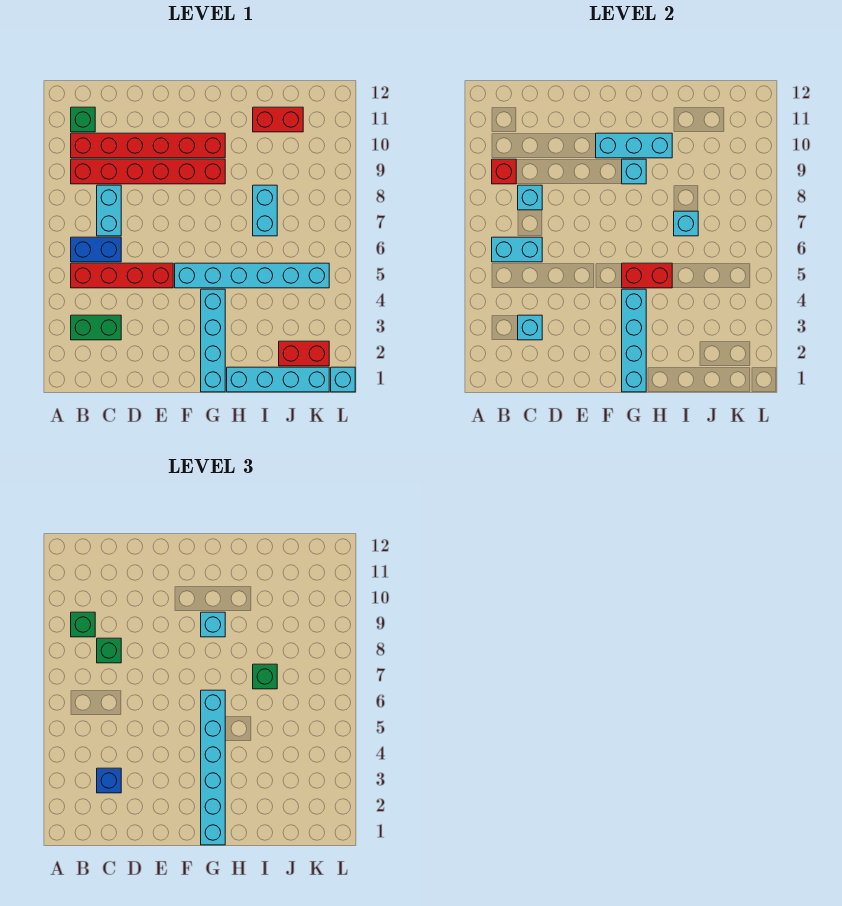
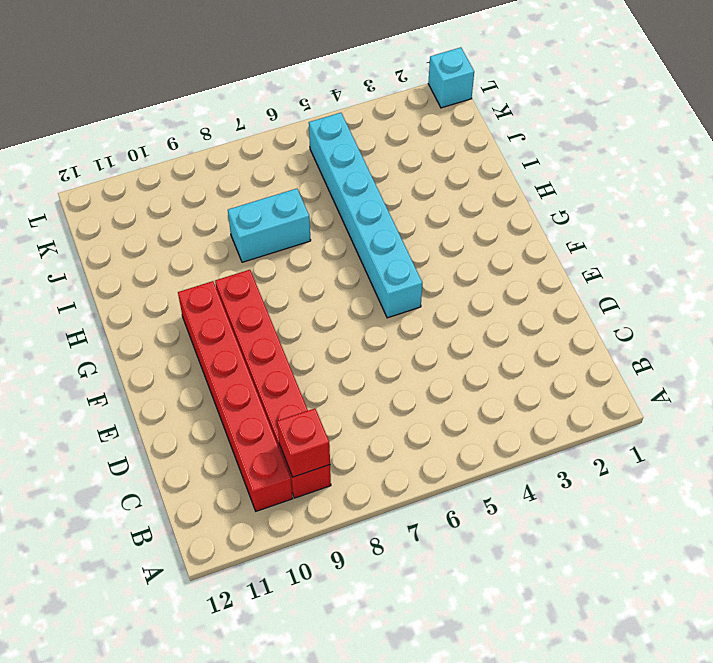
none -> green brick B3:C3 level 1
none -> red brick B5:E5 level 1
none -> blue brick B6:C6 level 1

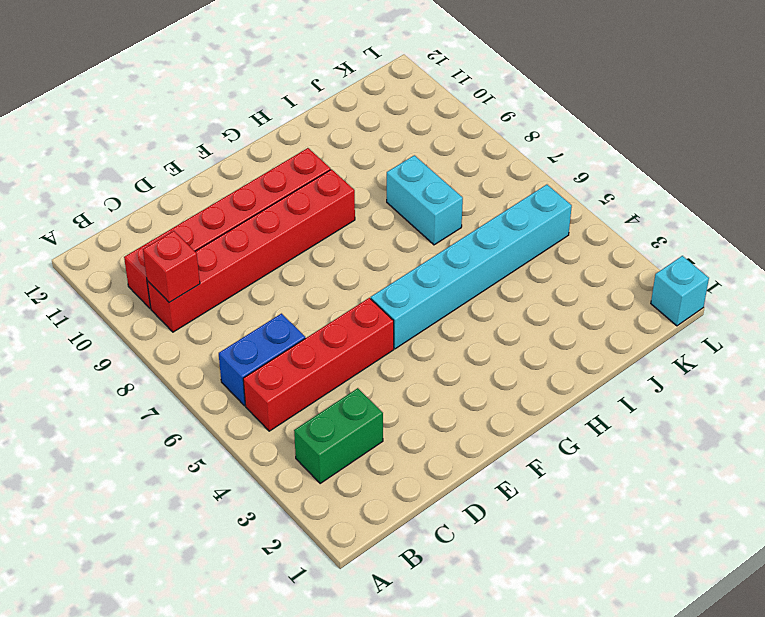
none -> green brick B11 level 1
none -> cyan brick C7:C8 level 1
none -> cyan brick G1:G4 level 1

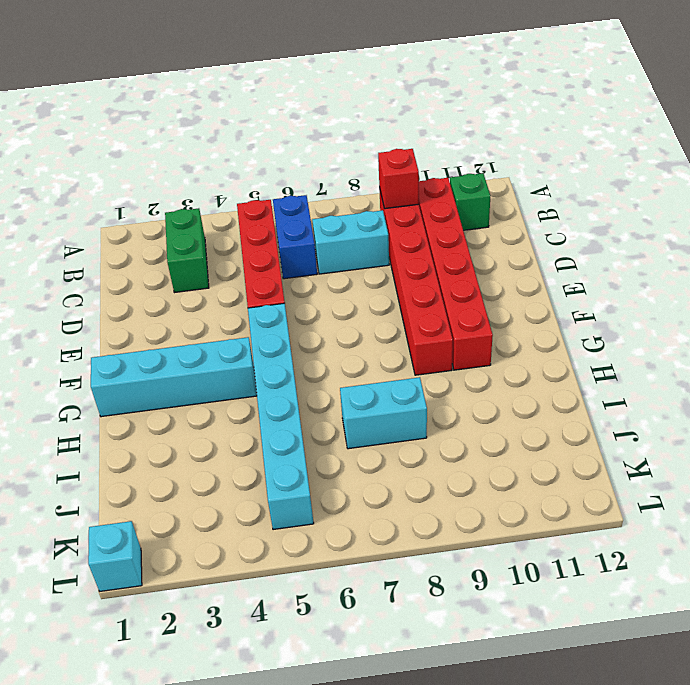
none -> cyan brick H1:K1 level 1
none -> red brick I11:J11 level 1
none -> red brick J2:K2 level 1

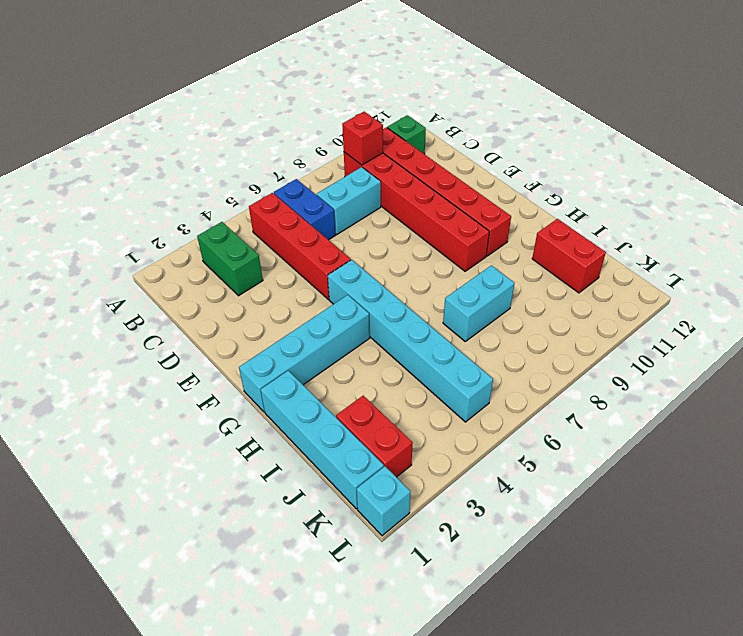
none -> cyan brick B6:C6 level 2
none -> cyan brick C3 level 2
none -> cyan brick C8 level 2

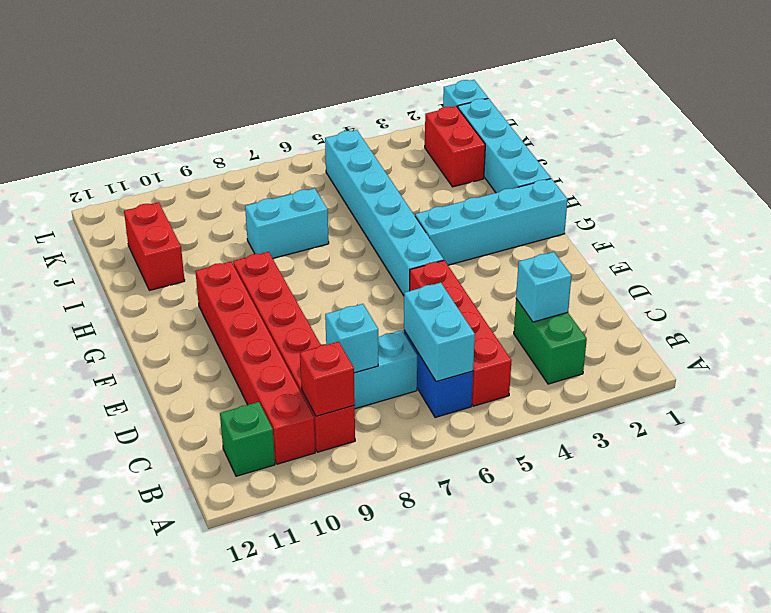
none -> cyan brick F10:H10 level 2
none -> cyan brick G1:G4 level 2
none -> red brick G5:H5 level 2

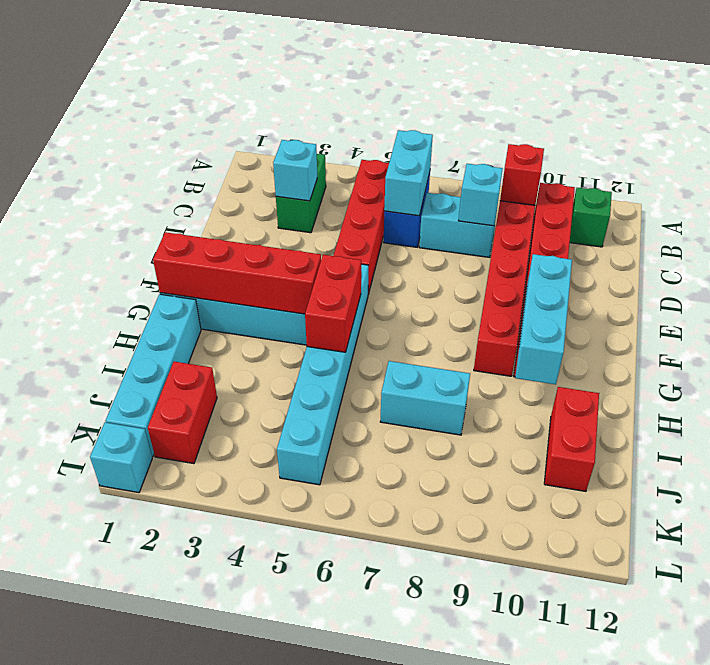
red brick G1:G4 level 2 -> cyan brick G1:G4 level 2
none -> cyan brick G9 level 2
none -> cyan brick I7 level 2
none -> green brick B9 level 3

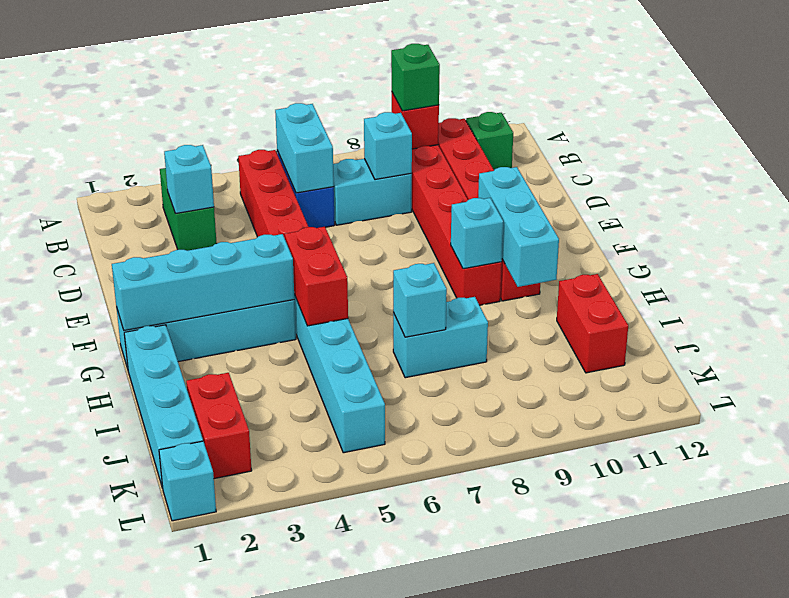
none -> blue brick C3 level 3
none -> green brick C8 level 3
none -> cyan brick G1:G6 level 3

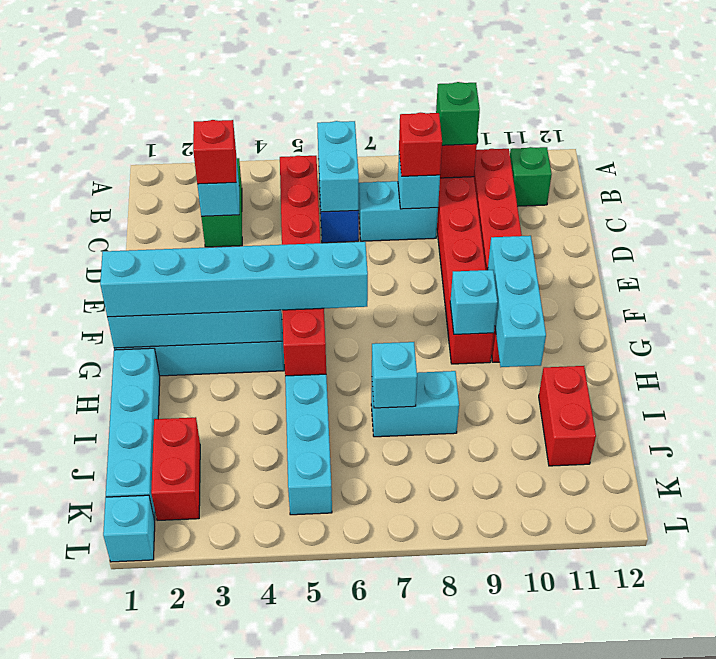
red brick C3 level 3 -> blue brick C3 level 3
red brick C8 level 3 -> green brick C8 level 3
none -> cyan brick G9 level 3
none -> green brick I7 level 3

